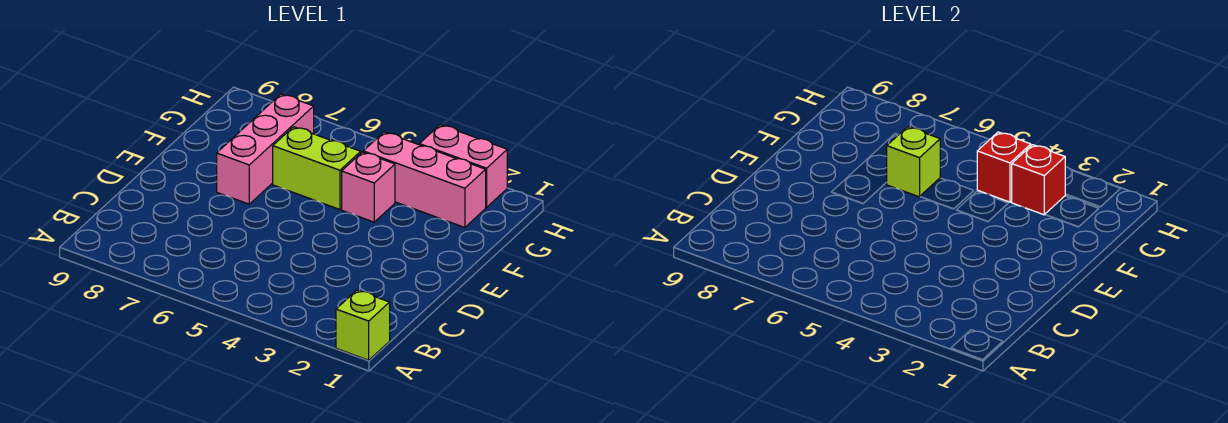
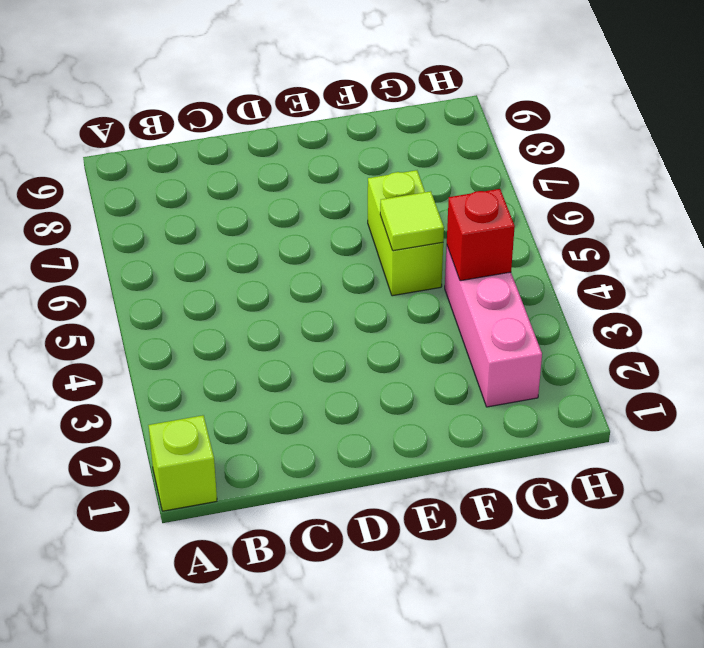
lime tile F5 level 2 -> none
none -> pink brick E7:G7 level 1
none -> pink brick F4 level 1

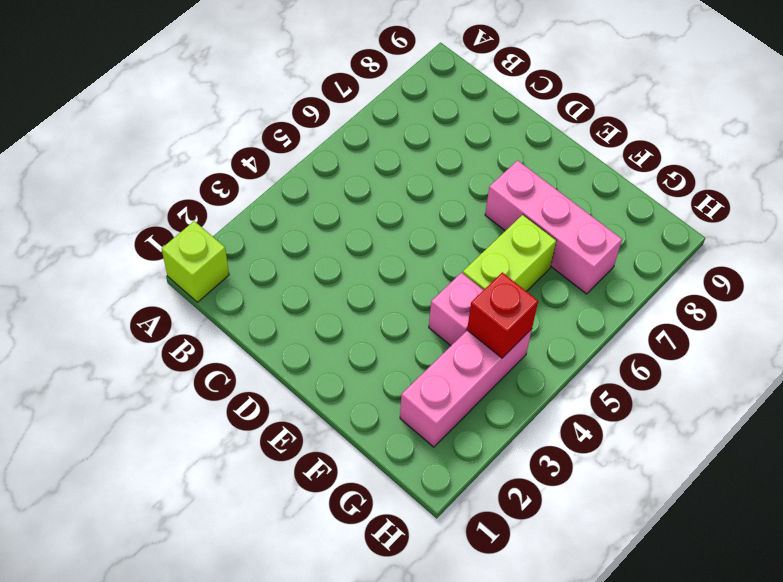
none -> pink brick H2:H3 level 1
none -> lime brick F6 level 2

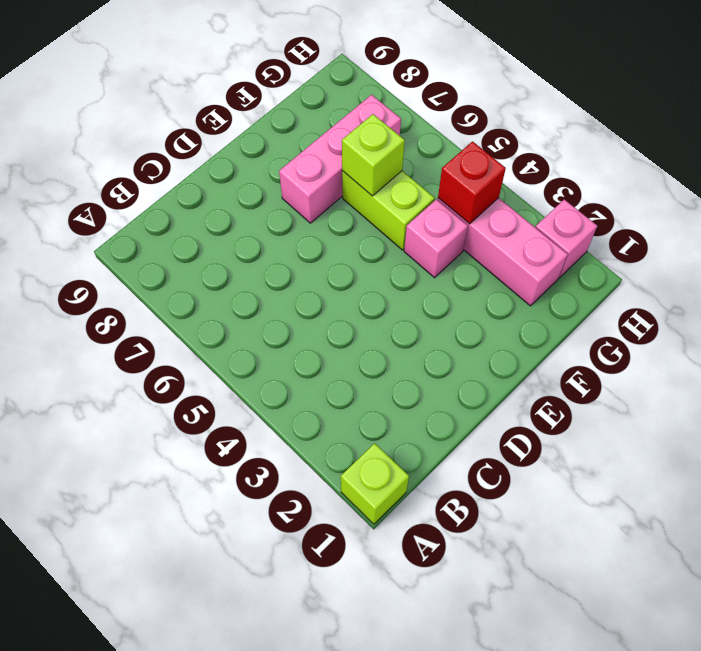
pink brick H2 level 1 -> pink brick H2:H3 level 1
none -> red brick G3 level 2

